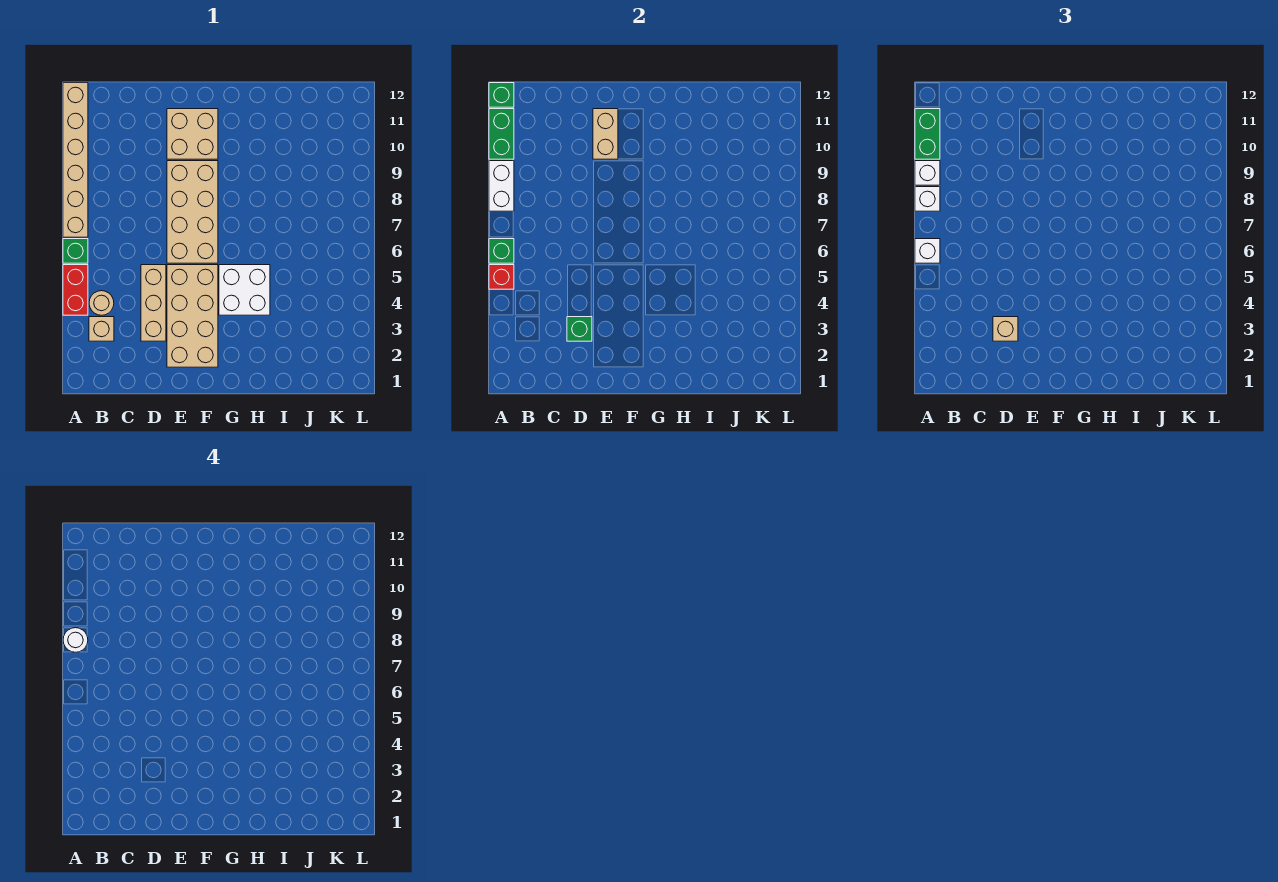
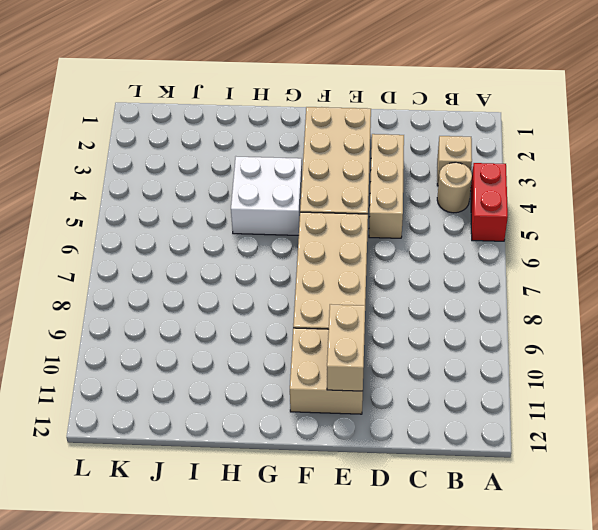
none -> green brick A6 level 1
none -> tan brick A7:A12 level 1
none -> red brick A5 level 2

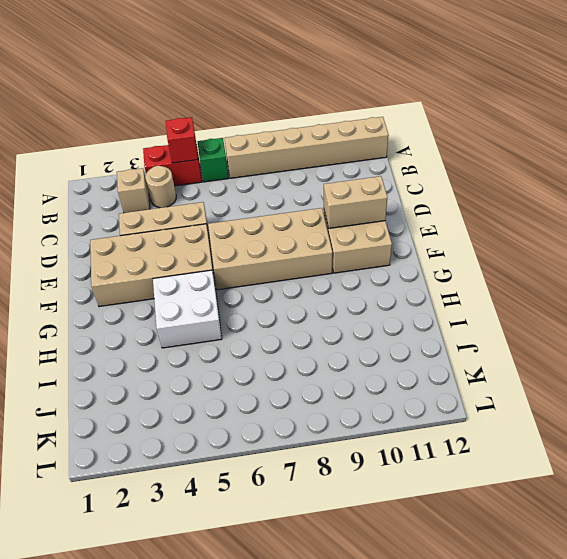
none -> green brick A6 level 2
none -> white brick A8:A9 level 2
none -> green brick A10:A11 level 2

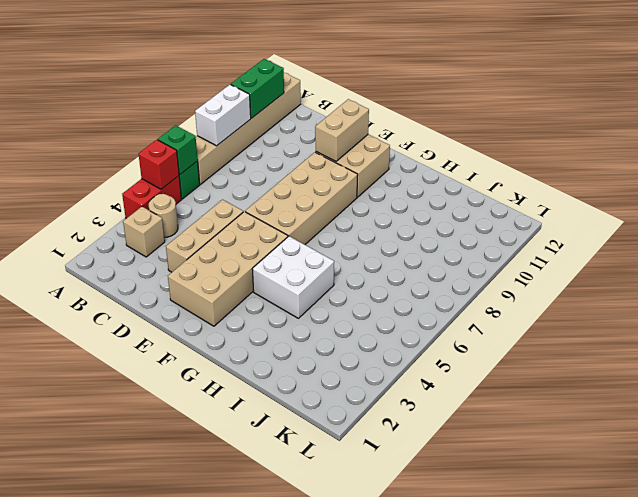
none -> green brick A12 level 2
none -> green brick D3 level 2
none -> white brick A6 level 3

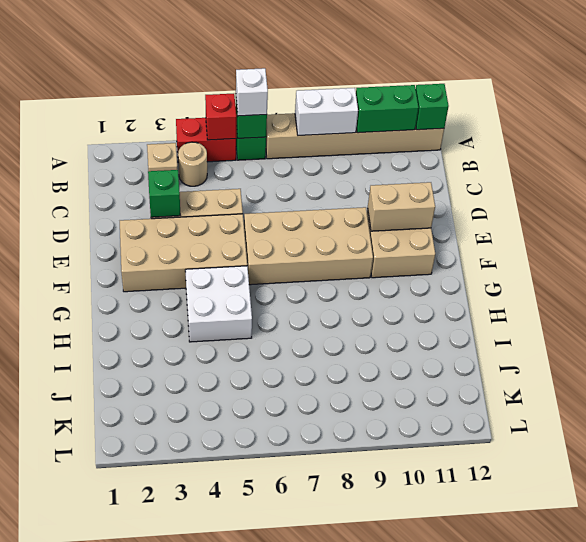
none -> white brick A8 level 3
none -> white brick A9 level 3
none -> green brick A10:A11 level 3

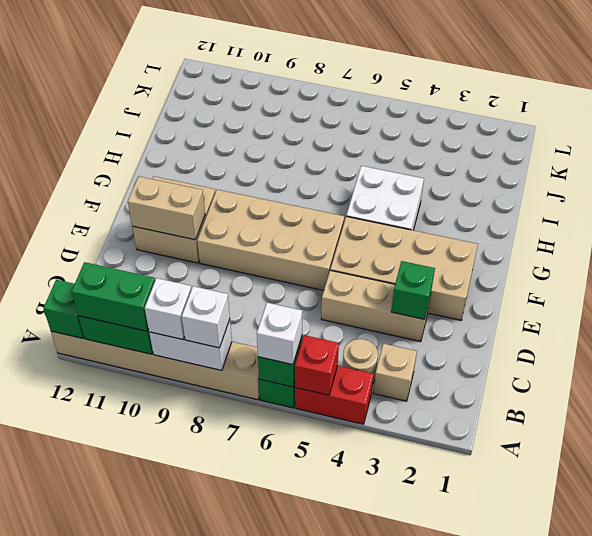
none -> tan brick D3 level 3
none -> white round brick A8 level 4

